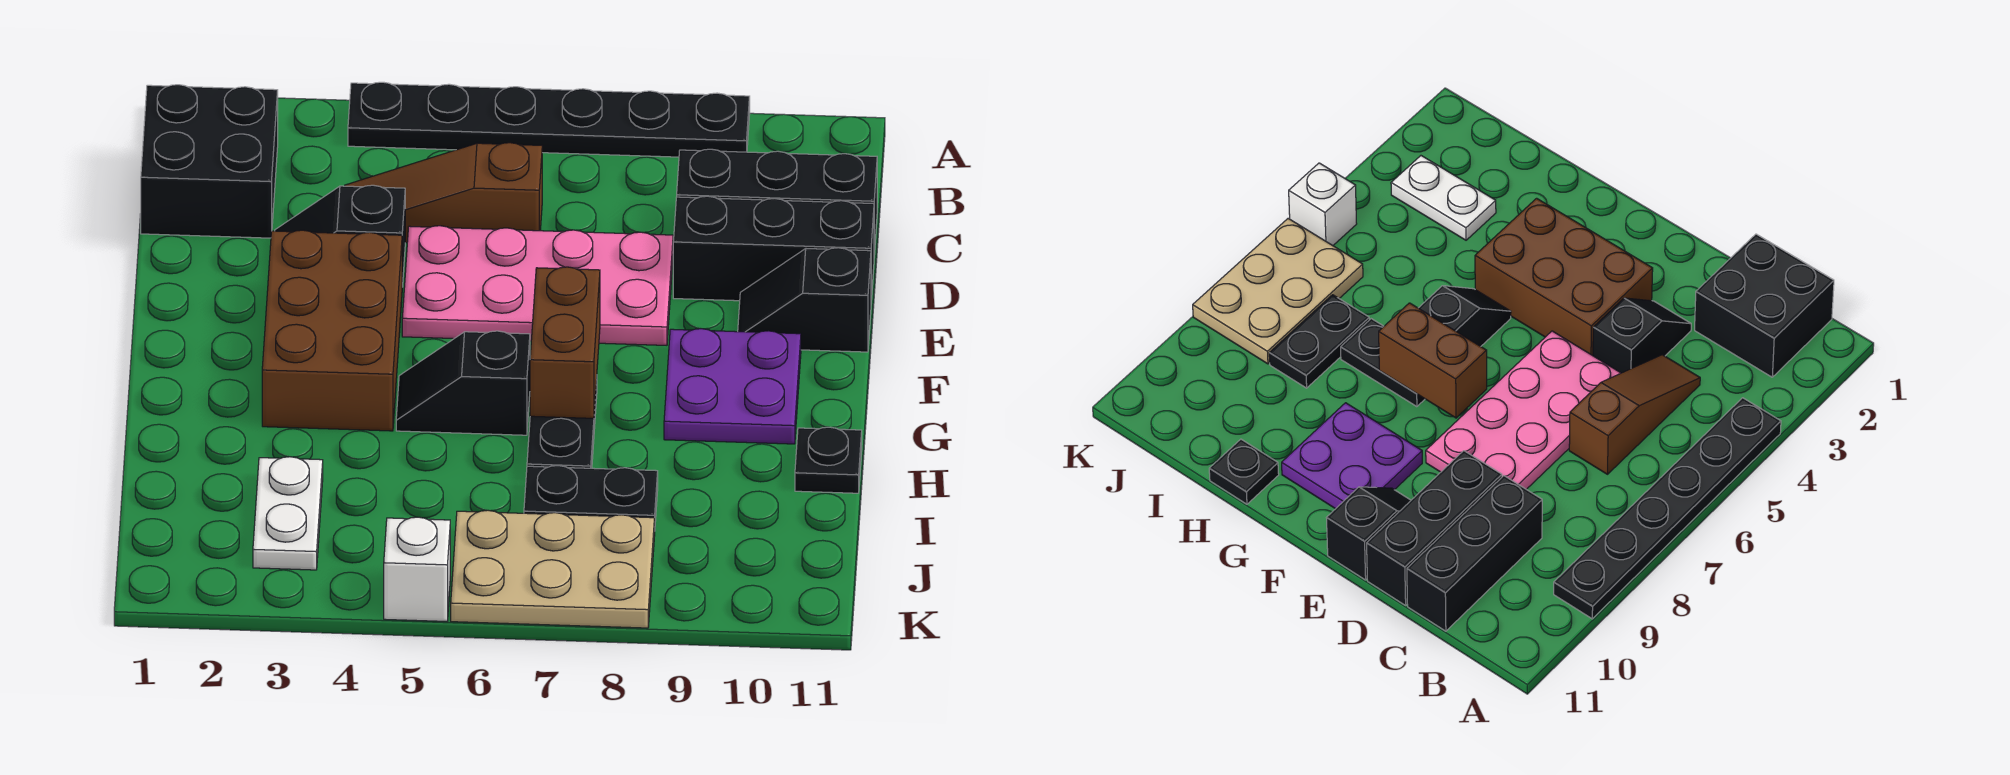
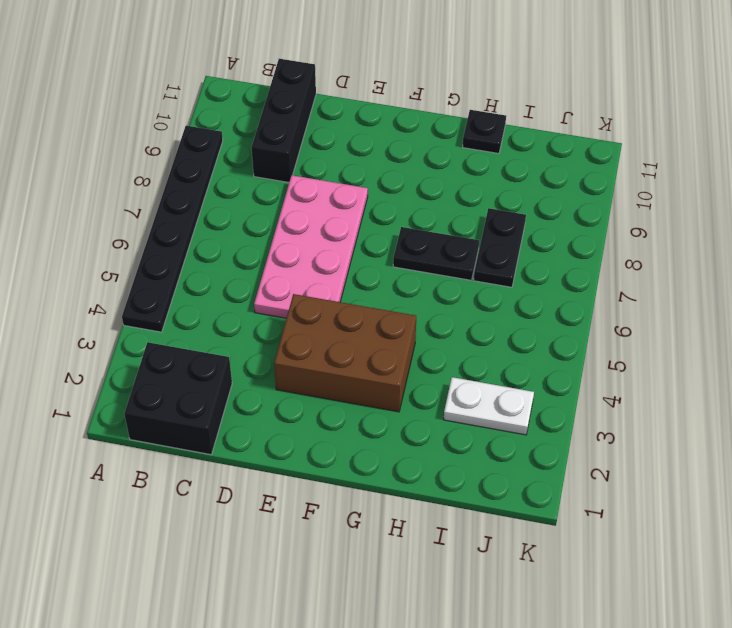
none -> brown slope C4:C6 level 1 top 6
none -> black slope D3:D4 level 1 top 4
none -> black brick D9:D11 level 1

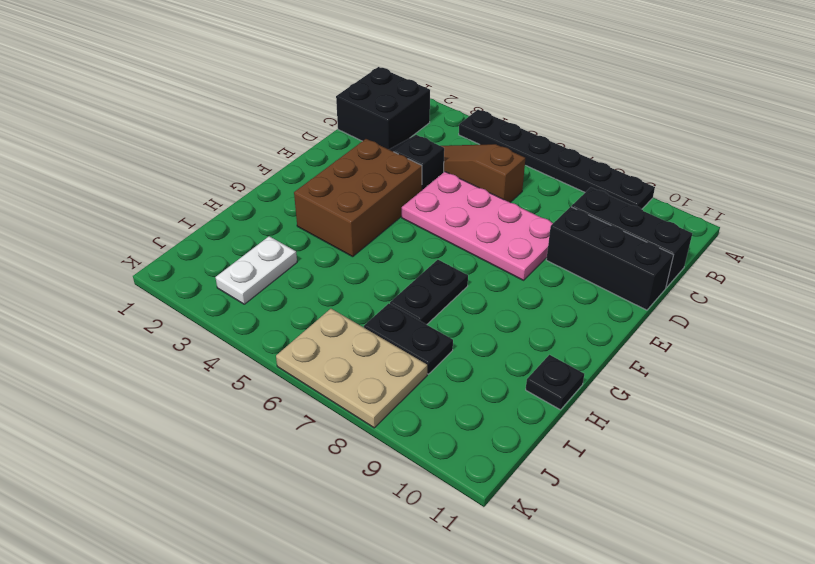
none -> black slope E10:E11 level 1 top 11
none -> purple plate F9:G10 level 1
none -> black slope G5:G6 level 1 top 6

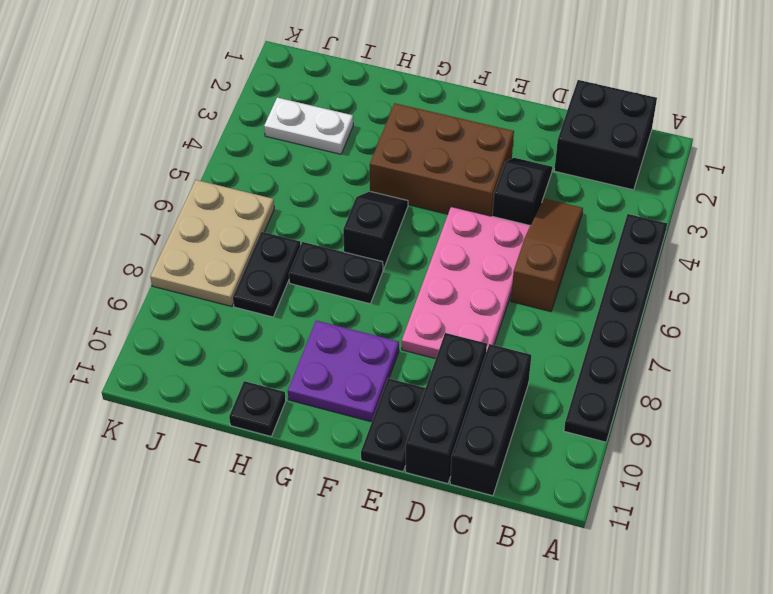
black plate E10:E11 level 1 -> black slope E10:E11 level 1 top 11
none -> white brick K5 level 1
none -> brown brick F7:G7 level 2

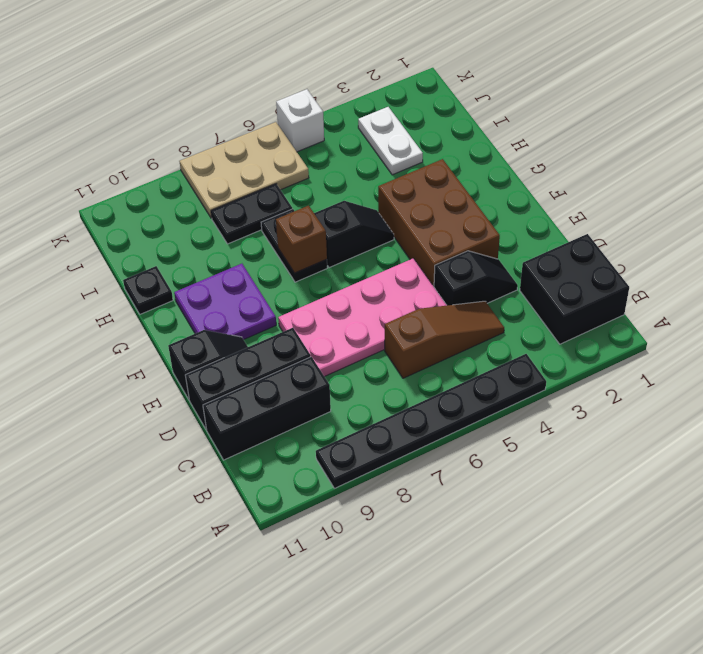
brown brick G7 level 2 -> brown brick F7:G7 level 2

